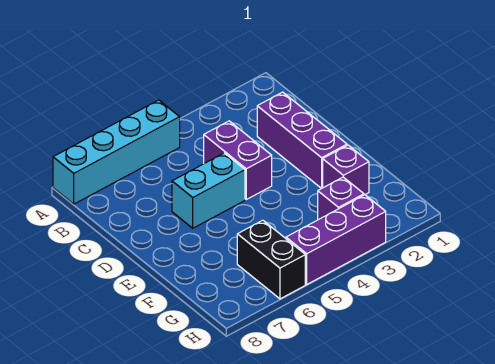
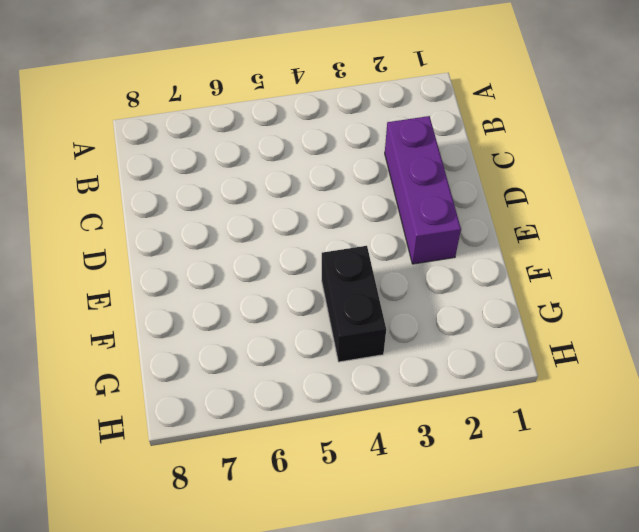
black brick F4:G4 level 1 -> black brick G6:H6 level 1
none -> cyan brick A5:A8 level 1
none -> purple brick C4:D4 level 1

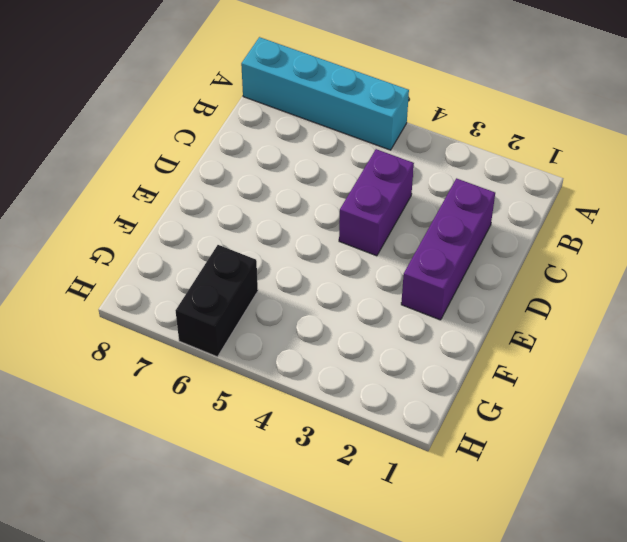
none -> cyan brick D5:D6 level 1
none -> purple brick F2 level 1

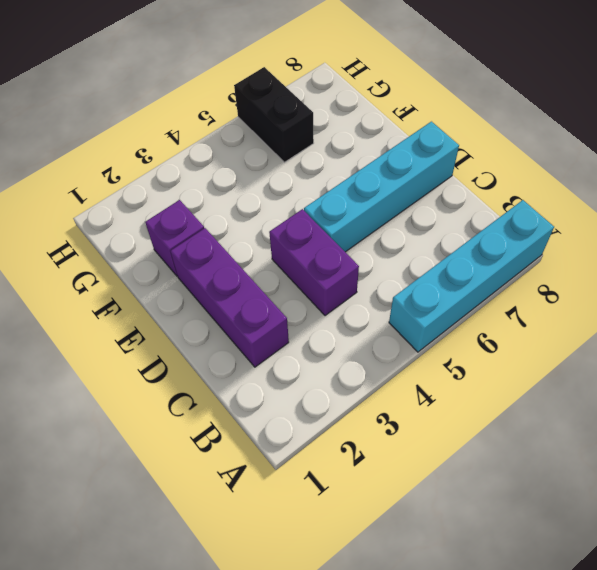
cyan brick D5:D8 level 1 -> cyan brick D5:D6 level 1
none -> purple brick G3 level 1
none -> purple brick H3:H5 level 1

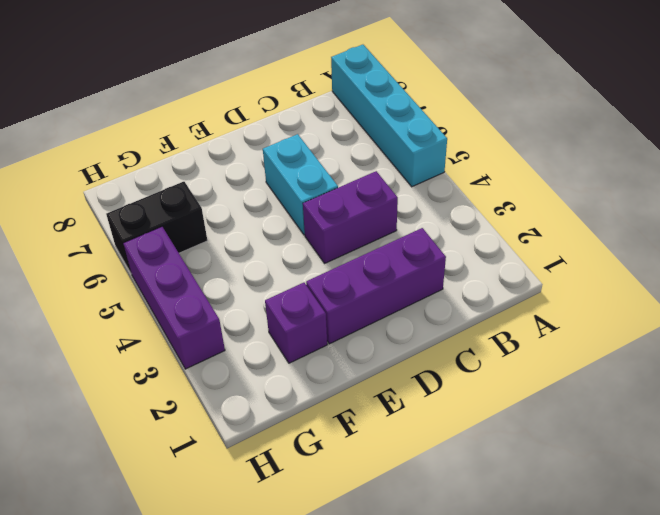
none -> purple brick G3 level 1

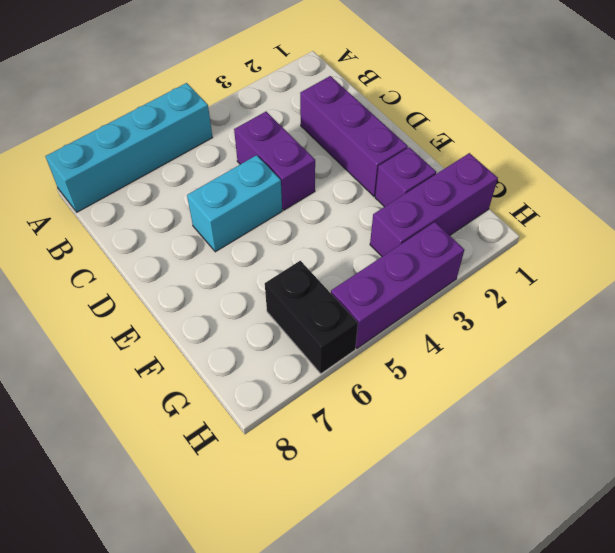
purple brick G1:G3 level 1 -> purple brick G3 level 1

